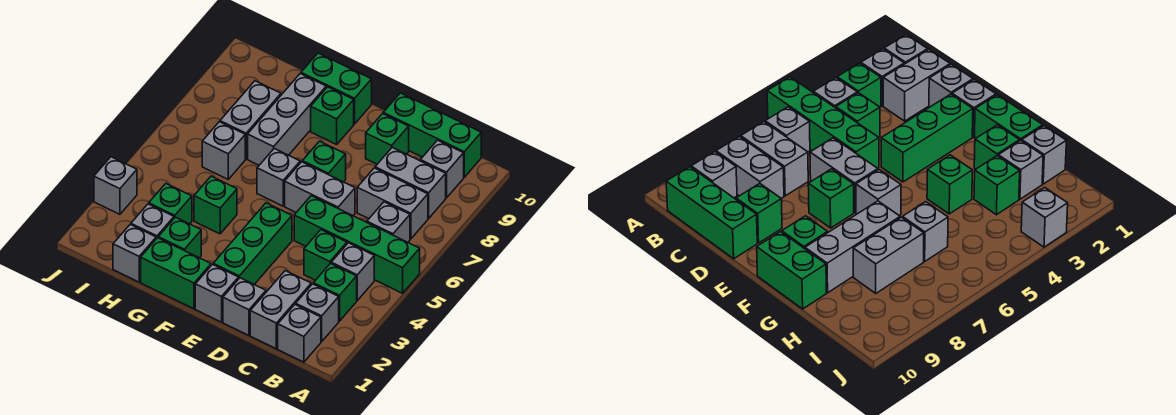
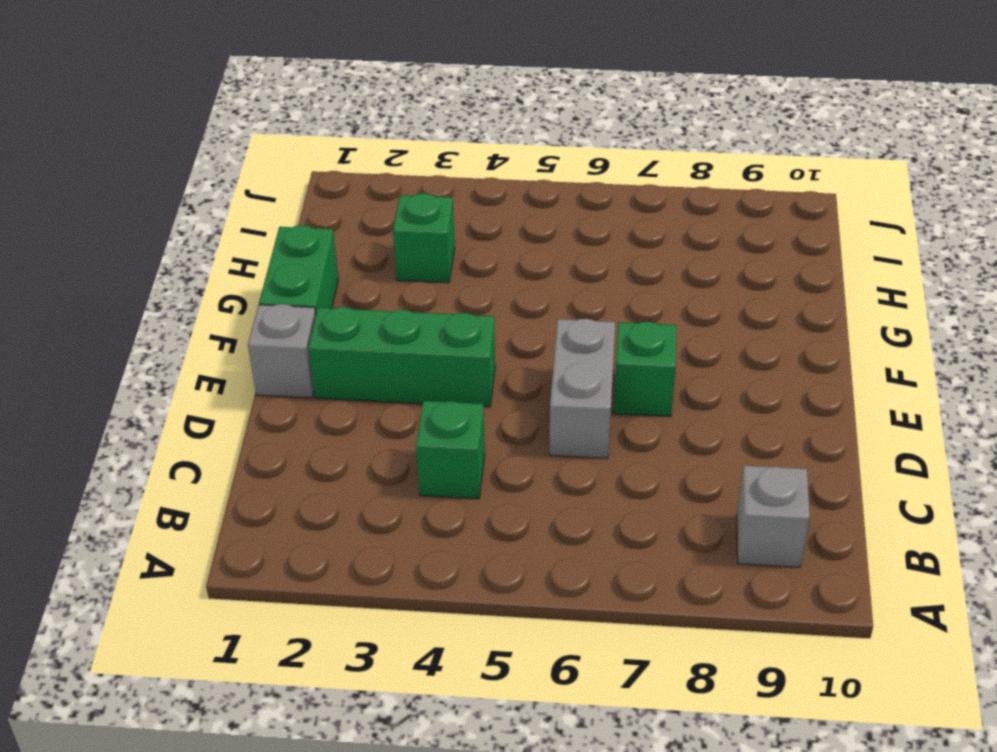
none -> green brick A5:D5 level 1
none -> grey brick B1 level 1
none -> grey brick B2 level 1
none -> green brick B3 level 1

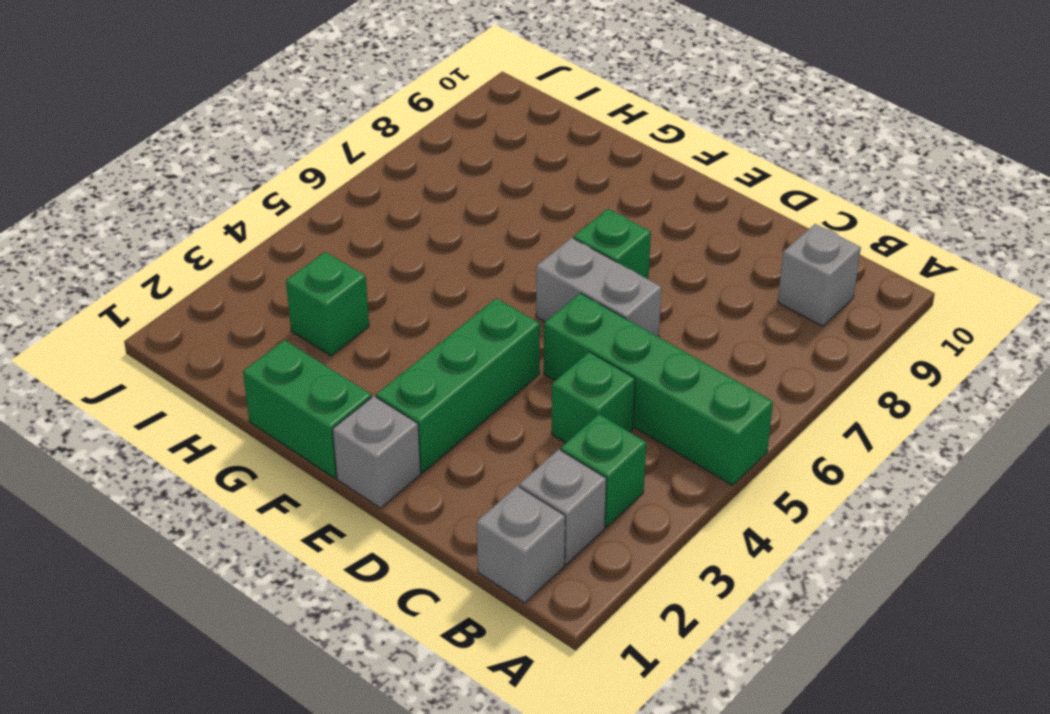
none -> grey brick B4 level 1
none -> grey brick B6 level 1
none -> grey brick B7:C7 level 1
none -> grey brick B8:C8 level 1

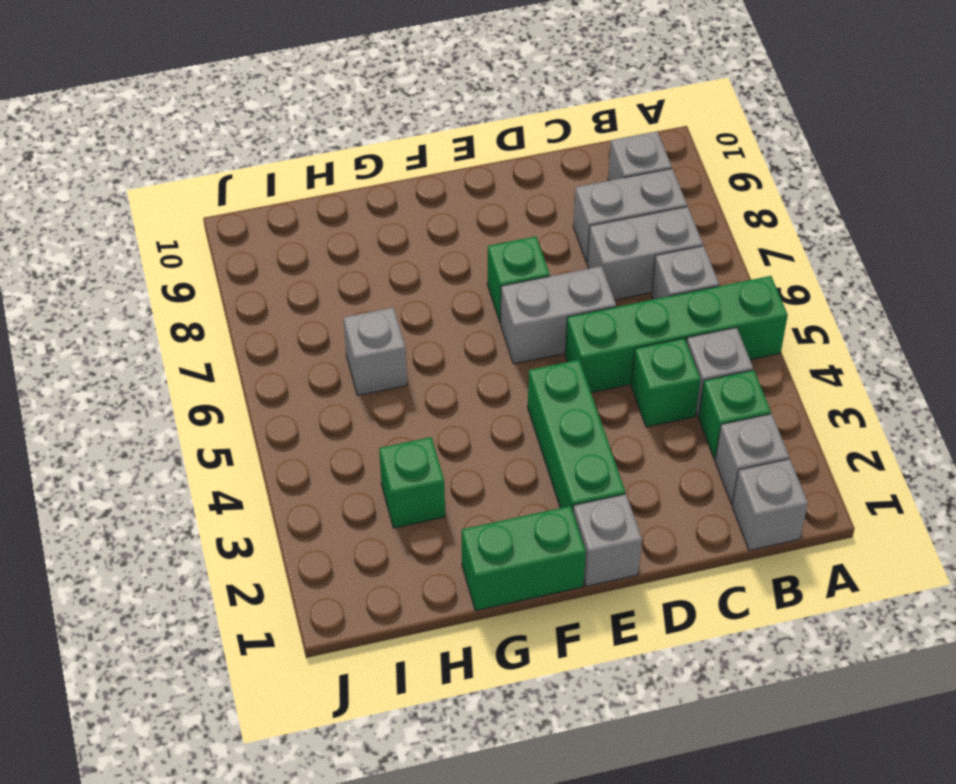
none -> green brick B10:D10 level 1
none -> grey brick C1:C2 level 1
none -> grey brick D1 level 1
none -> green brick D9 level 1

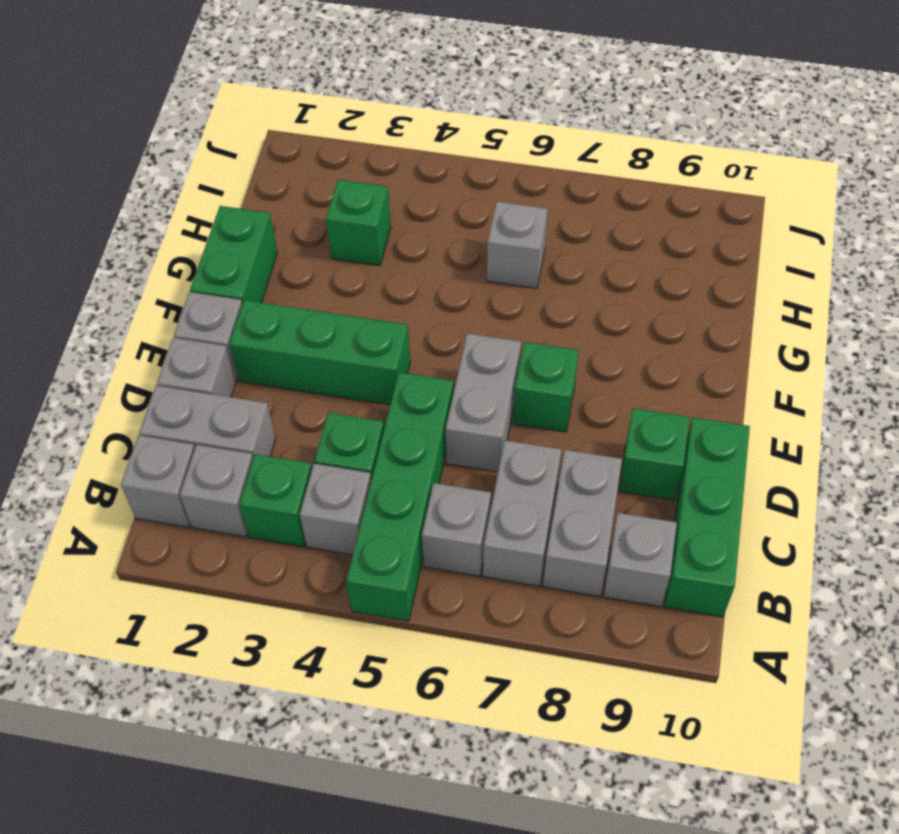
none -> grey brick F6 level 1
none -> green brick F9 level 1
none -> green brick F10:G10 level 1
none -> green brick G2 level 1

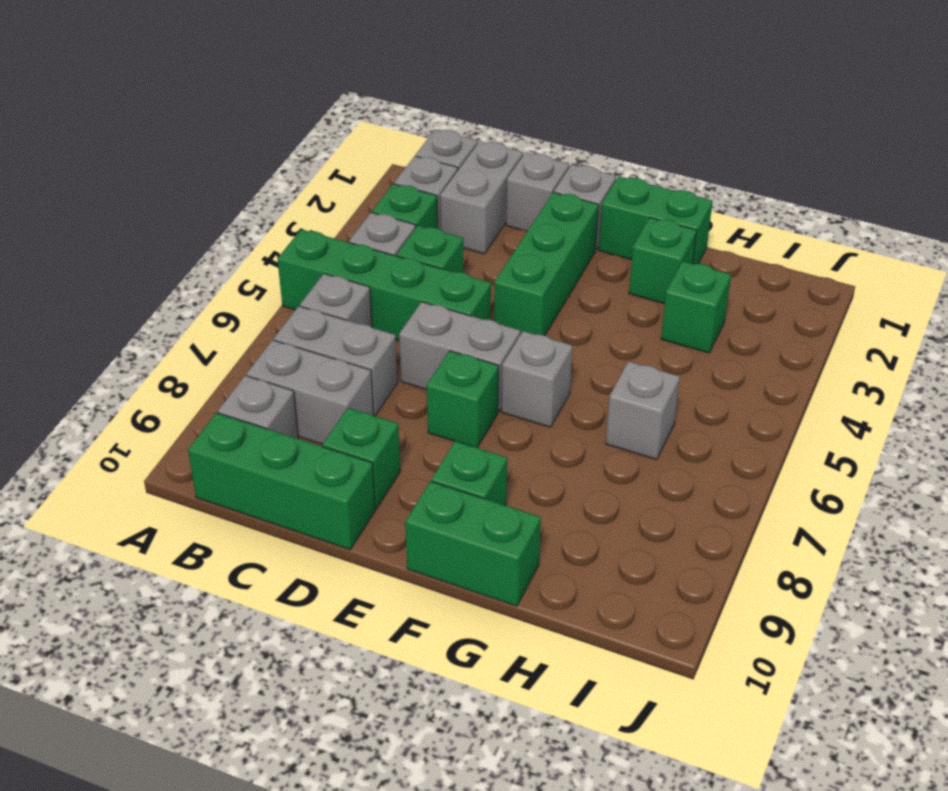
none -> green brick G4 level 1
none -> grey brick G7:G9 level 1
none -> grey brick H1 level 1
none -> grey brick H2 level 1

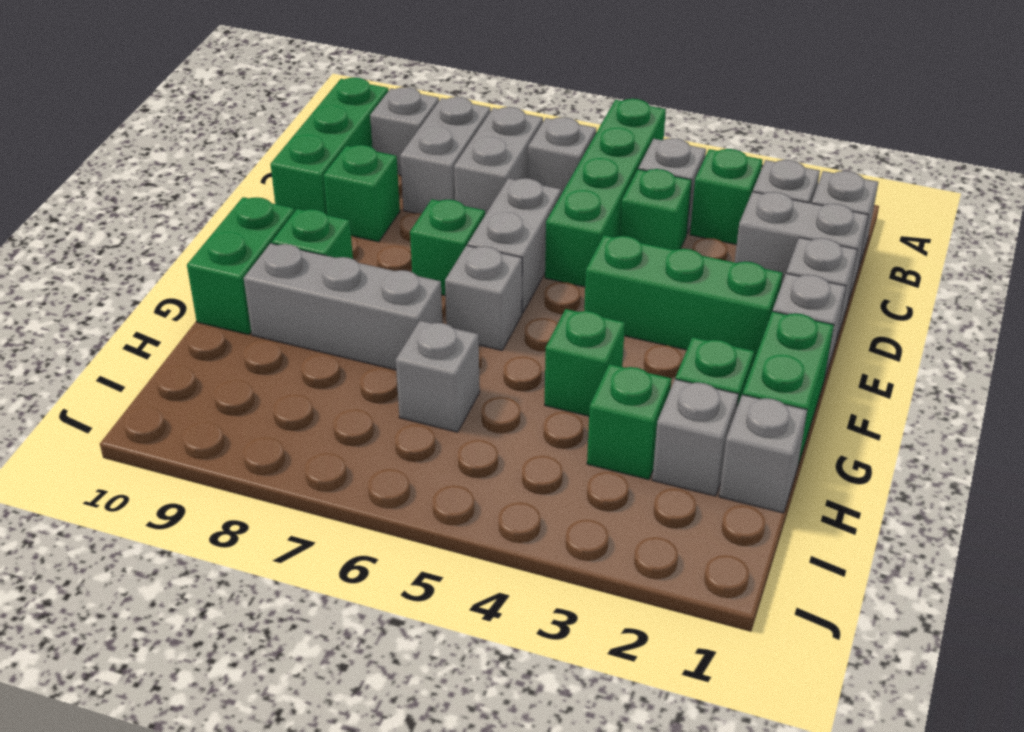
none -> grey brick H7:H8 level 1
none -> grey brick J3 level 1

